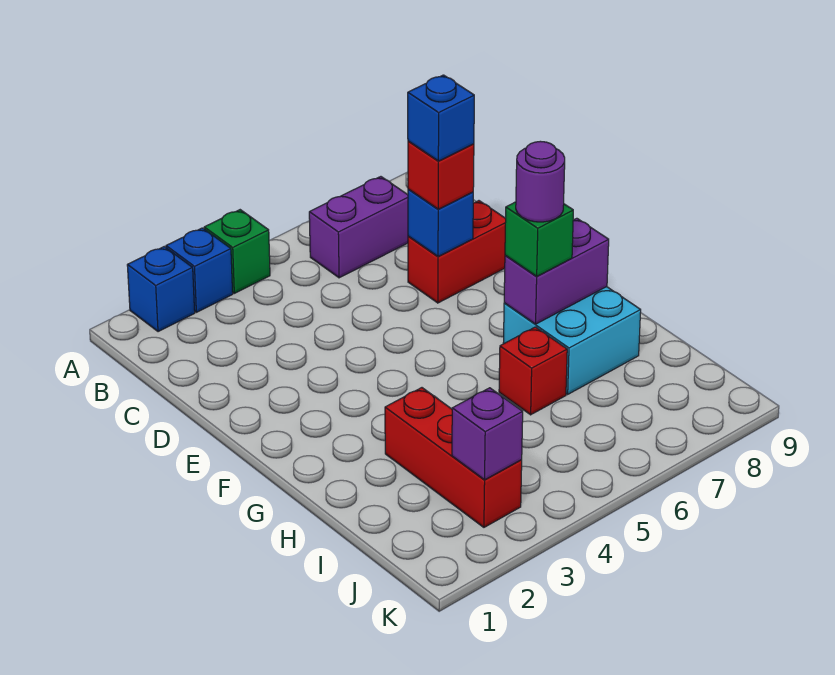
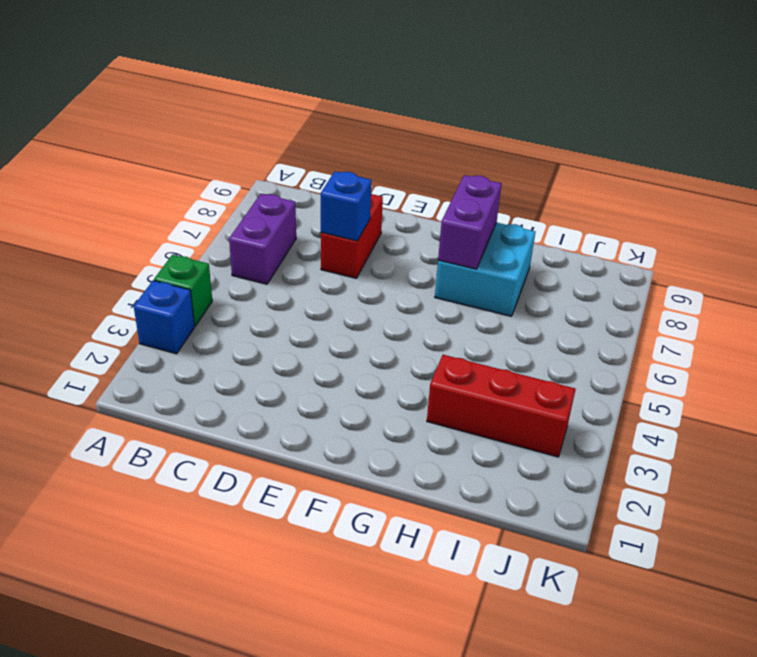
none -> blue brick A2 level 1
none -> red brick H6 level 1
none -> purple brick J3 level 2

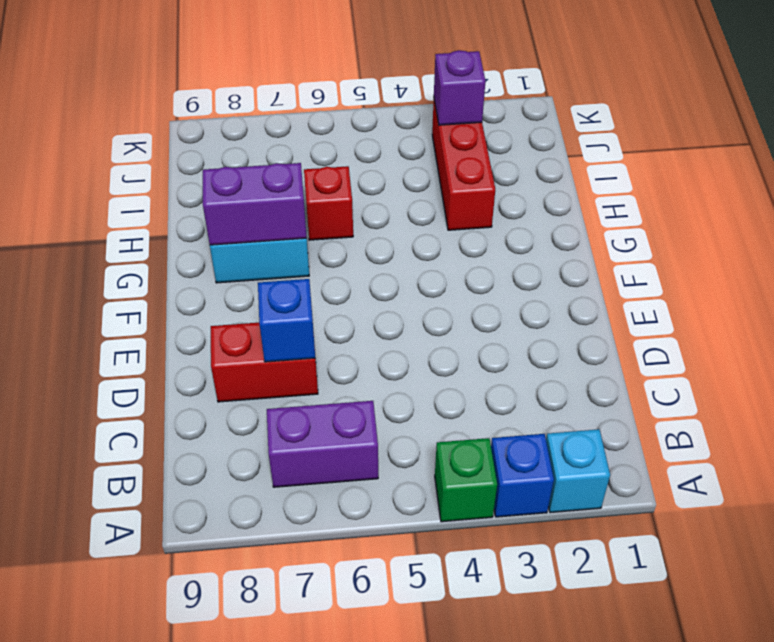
cyan brick A2 level 1 -> blue brick A2 level 1
none -> red brick D7 level 3
none -> green brick G7 level 3
none -> blue brick D7 level 4

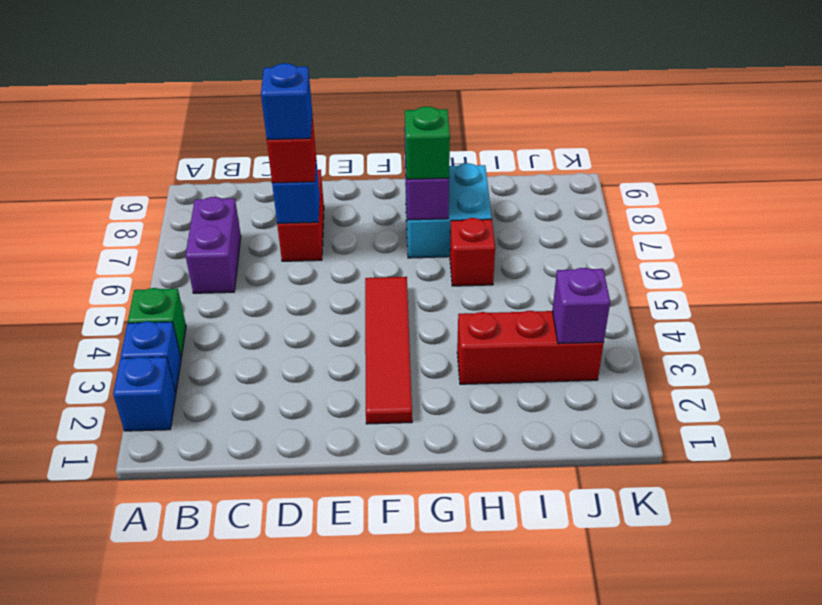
red tile F2:F5 level 1 -> none
none -> purple round brick G7 level 4

